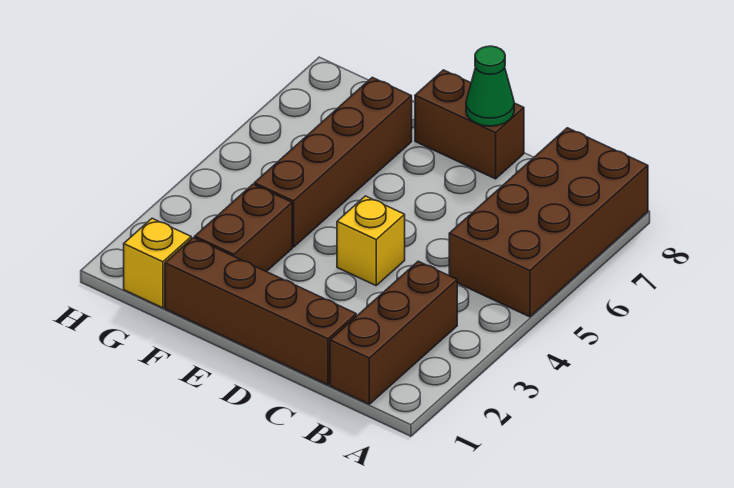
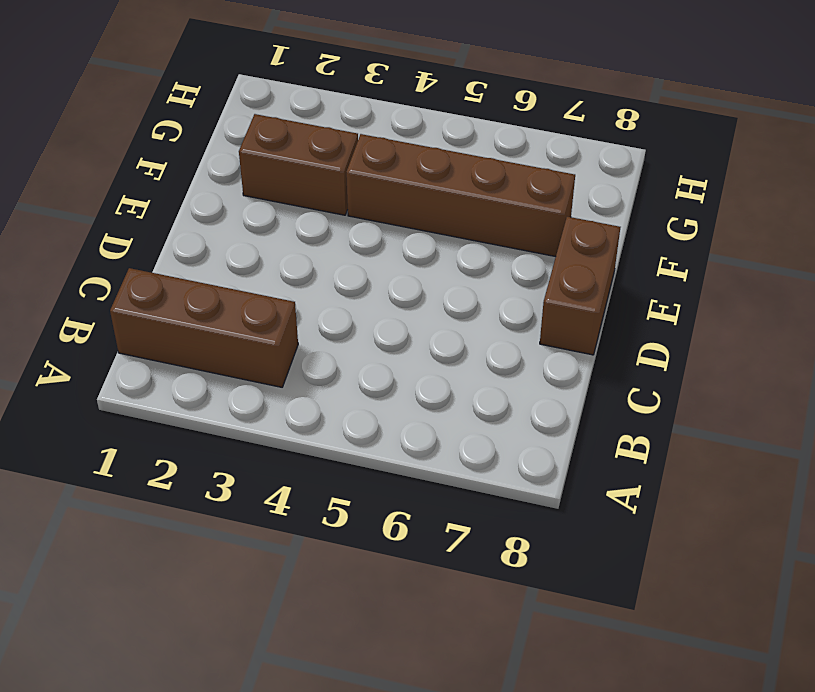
none -> brown brick A5:B8 level 1
none -> brown brick C1:F1 level 1

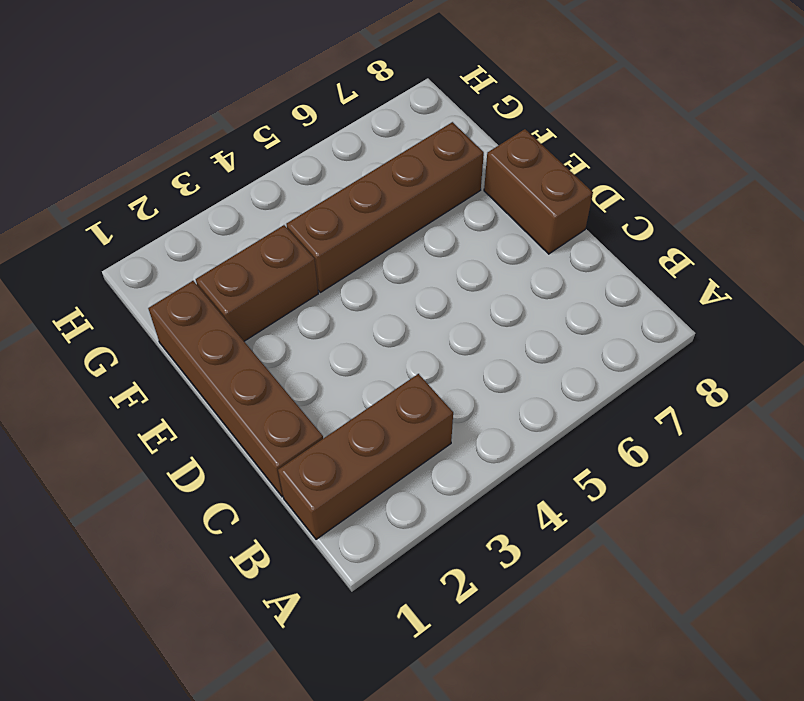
none -> brown brick A5:B8 level 1
none -> yellow brick D4 level 1

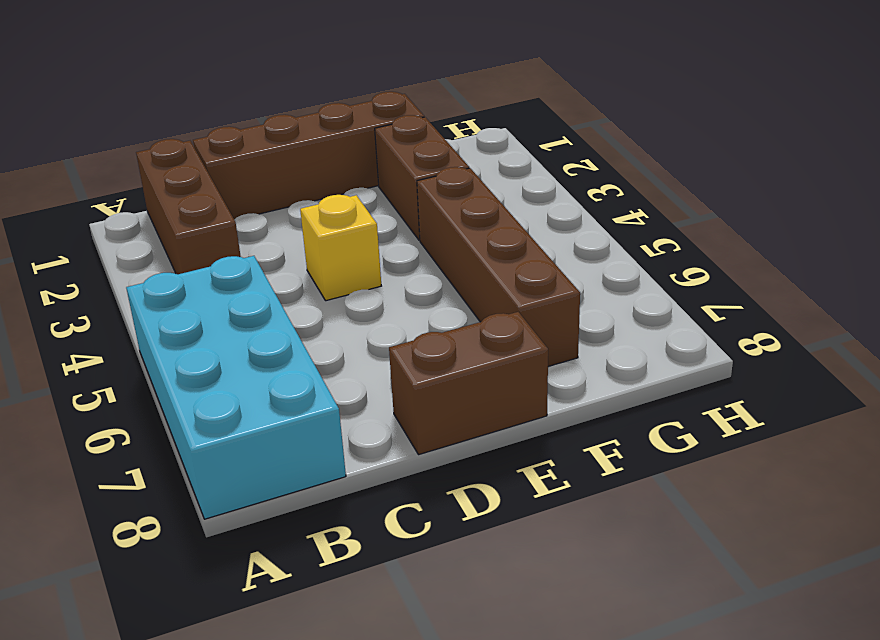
cyan brick A5:B8 level 1 -> brown brick A5:B8 level 1
none -> yellow brick G1 level 1
none -> green cone D8 level 2

